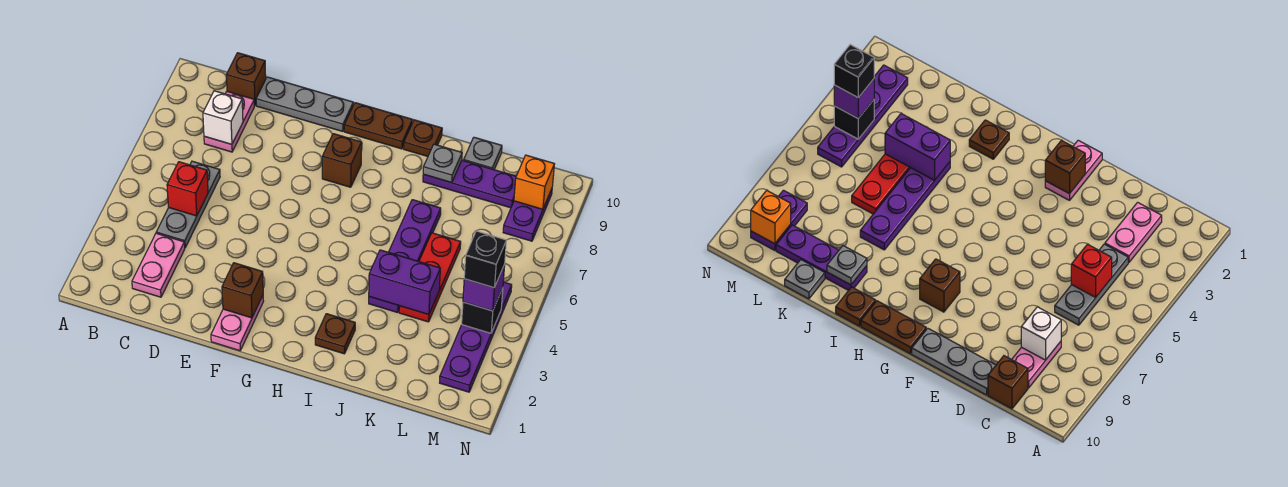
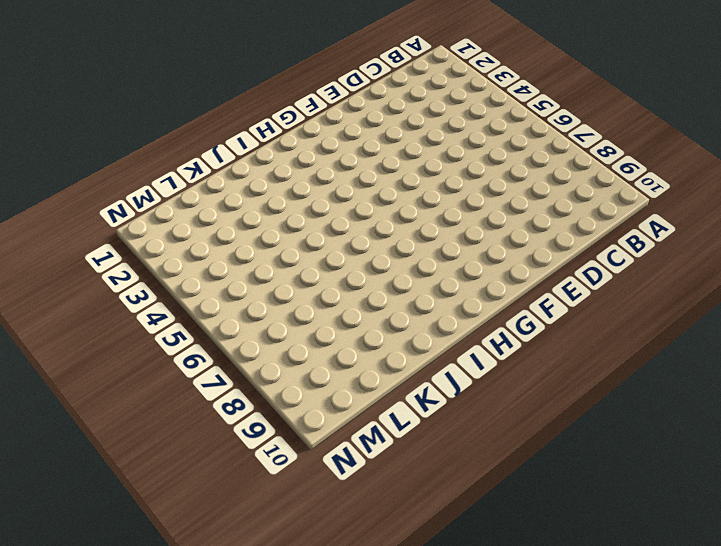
none -> pink plate C2:C3 level 1
none -> grey plate C4:C6 level 1
none -> pink plate C8:C9 level 1

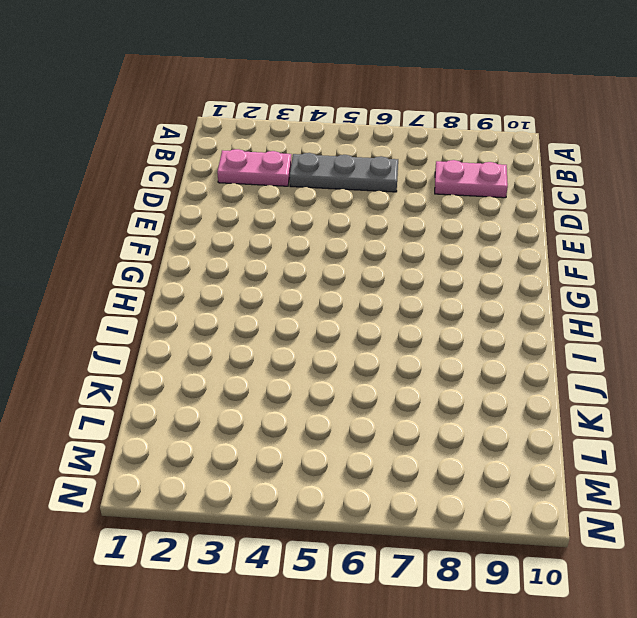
none -> brown brick C10 level 1
none -> grey plate D10:F10 level 1
none -> pink plate F1:F2 level 1

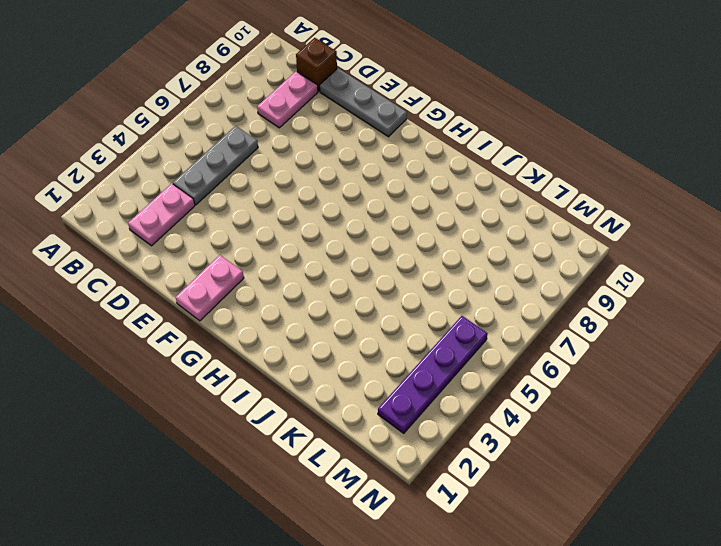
none -> brown brick G8 level 1
none -> brown plate G10:H10 level 1
none -> brown plate I2 level 1

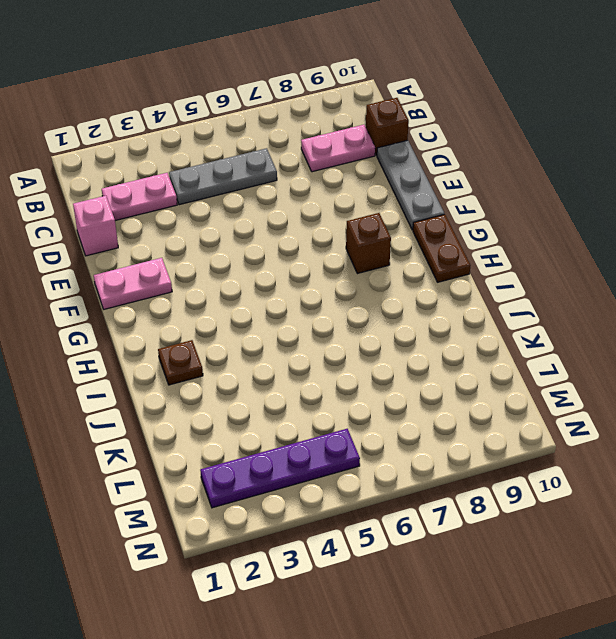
pink brick D1 level 1 -> none
none -> brown plate I10 level 1
none -> purple plate J4:J7 level 1
none -> purple plate J9:L9 level 1

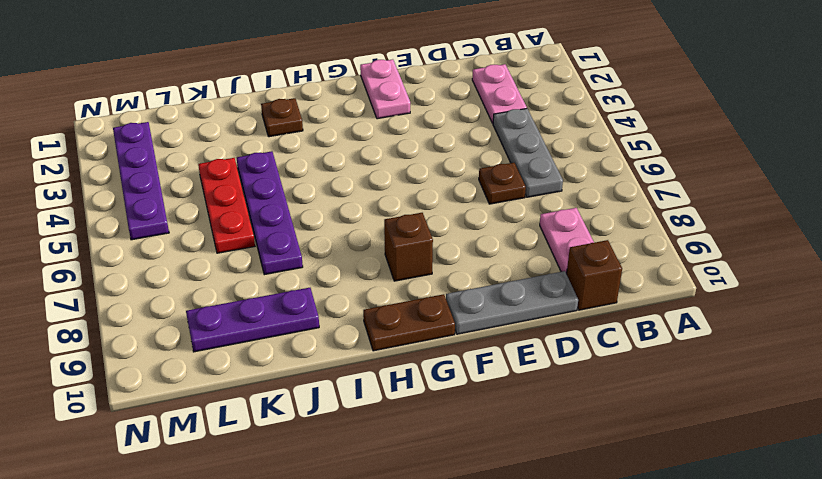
brown plate D6 level 1 -> brown plate I10 level 1
none -> grey plate K10 level 1
none -> purple plate M8:M9 level 1
none -> red brick C5 level 2

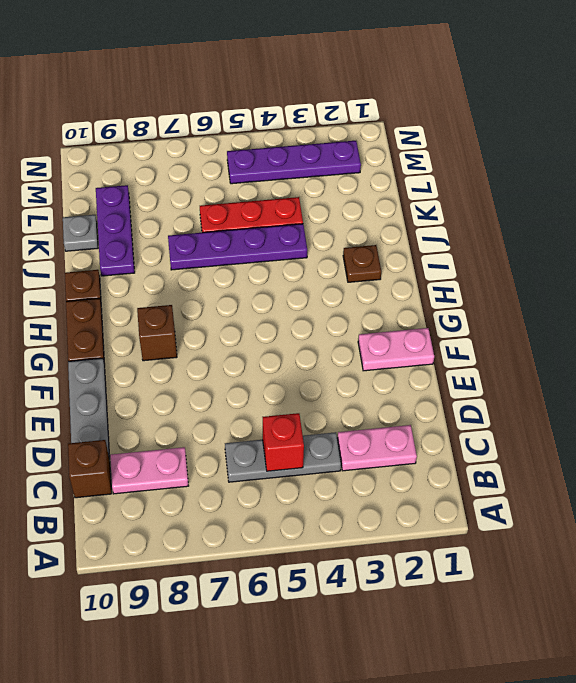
none -> purple plate M8:M9 level 1
none -> white brick C8 level 2
none -> brown brick F2 level 2

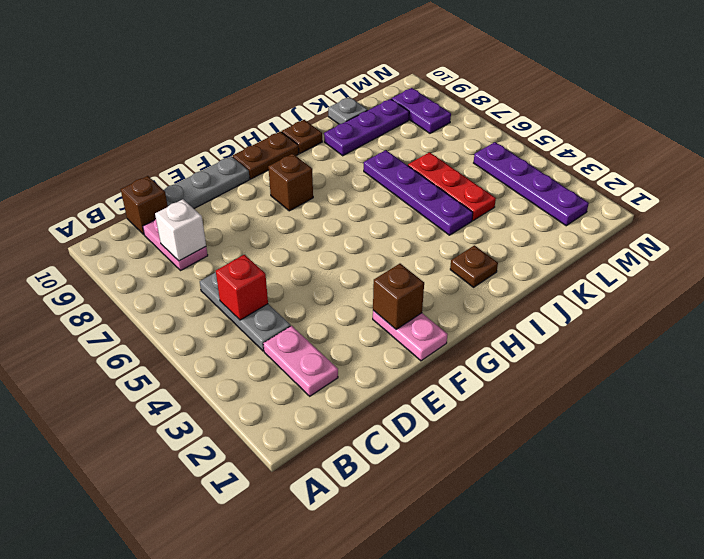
none -> purple brick J4:K4 level 2
none -> grey plate J9 level 2
none -> black brick M4 level 2

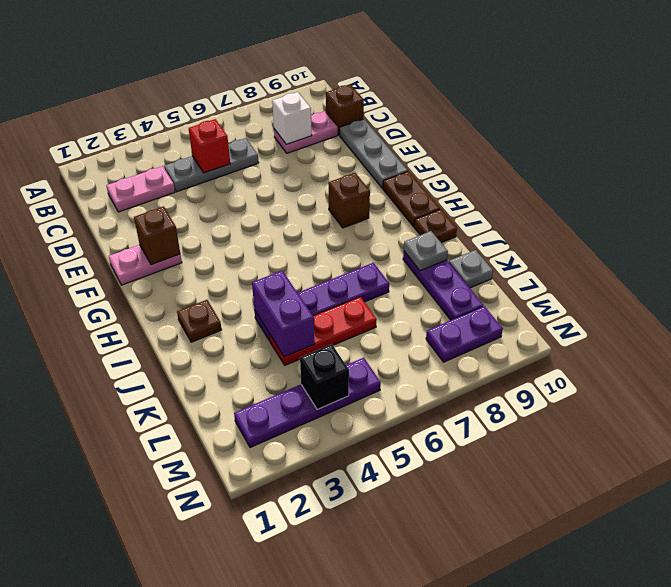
none -> orange brick M9 level 2
none -> purple brick M4 level 3
none -> black brick M4 level 4

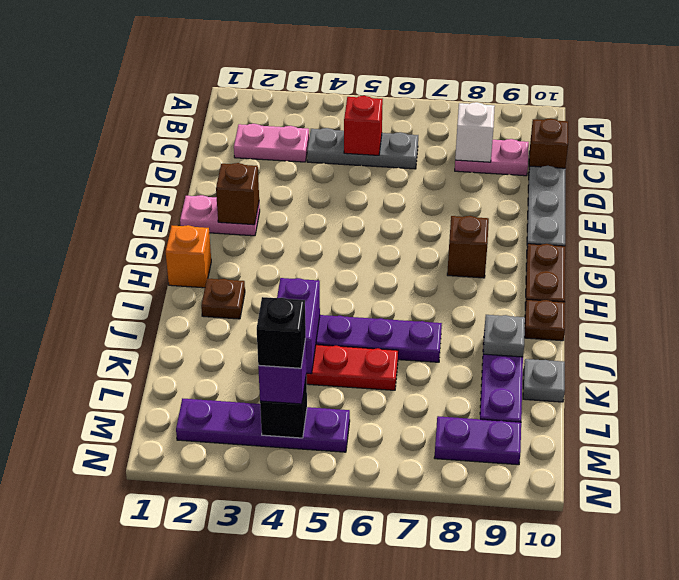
orange brick H1 level 1 -> orange brick M9 level 2

